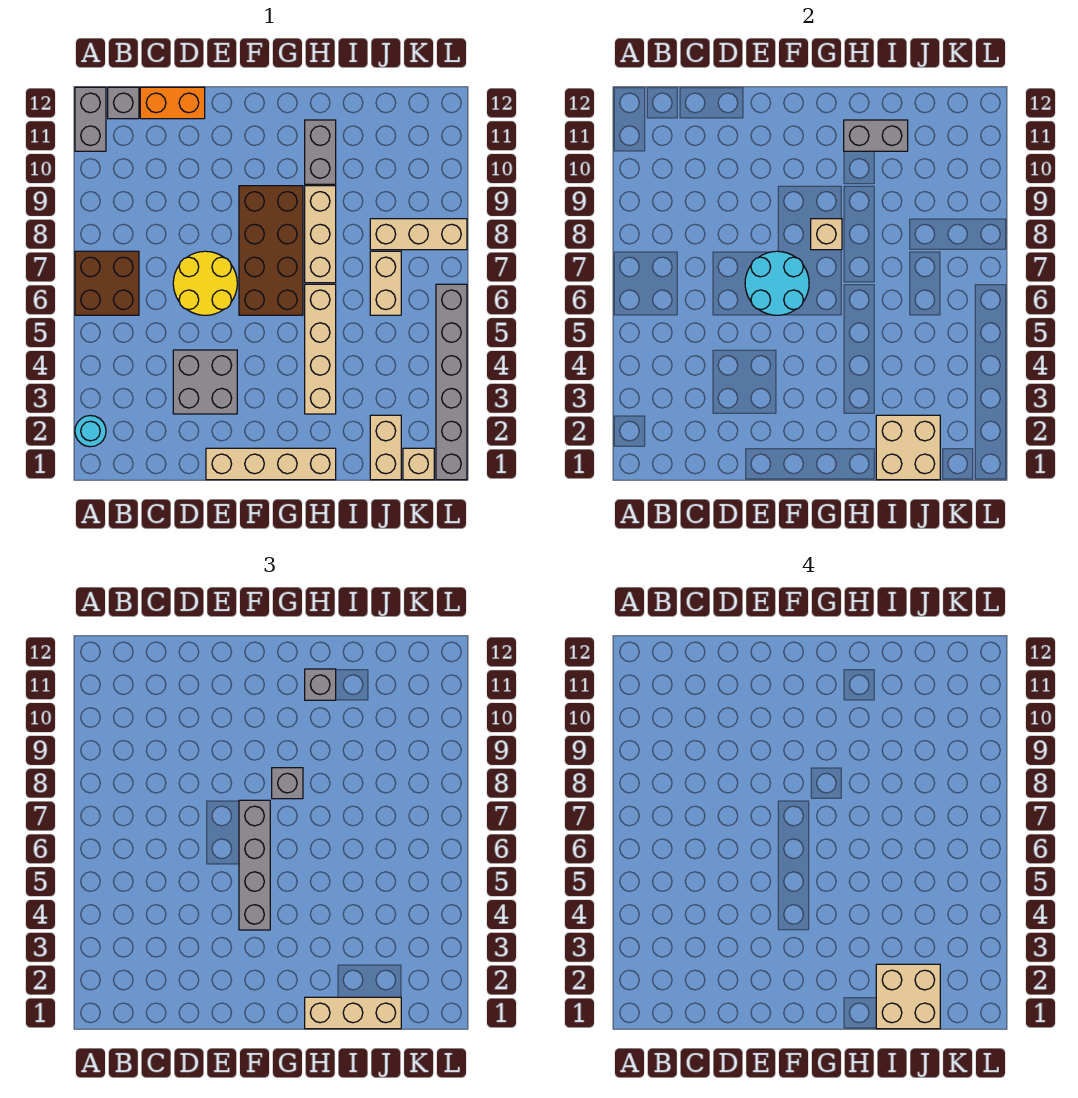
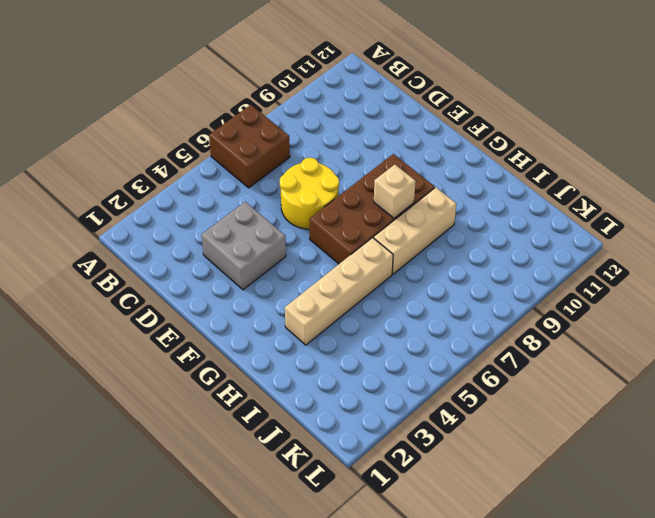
none -> cyan round brick A2 level 1
none -> grey brick A11:A12 level 1
none -> grey brick B12 level 1

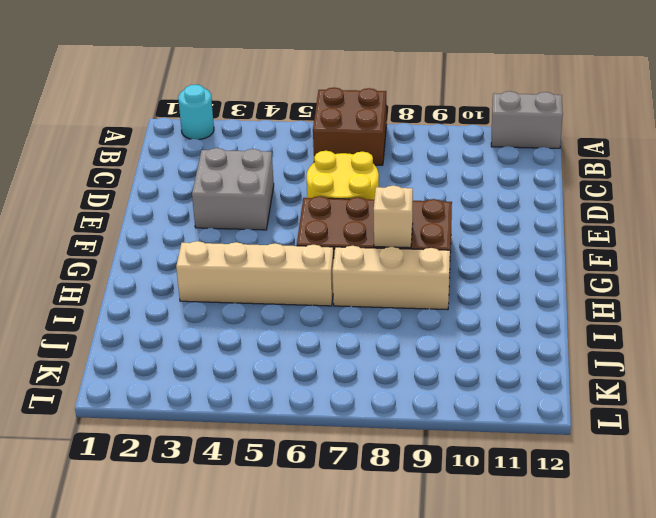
none -> grey brick B12 level 1
none -> orange brick C12:D12 level 1
none -> tan brick E1:H1 level 1

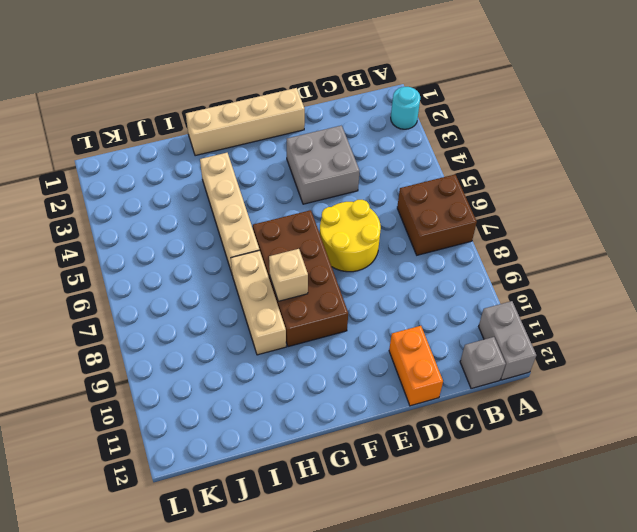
orange brick D11:D12 level 1 -> orange brick C12:D12 level 1
none -> grey brick H10:H11 level 1
none -> tan brick J1:J2 level 1
none -> tan brick J6:J7 level 1

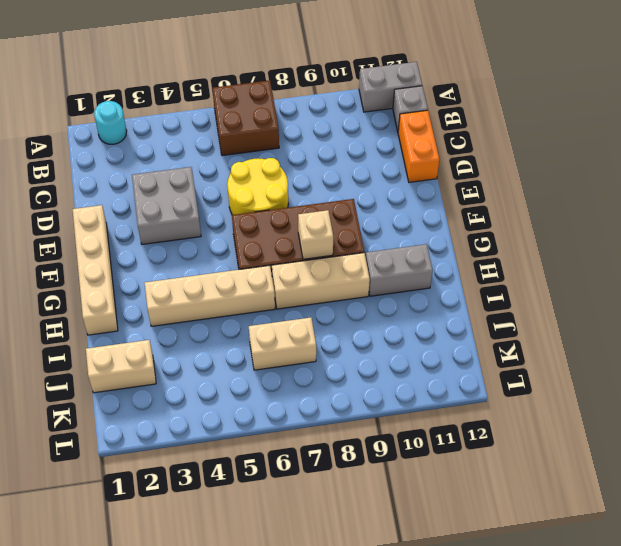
none -> tan brick J8:L8 level 1
none -> tan brick K1 level 1
none -> grey brick L1:L6 level 1

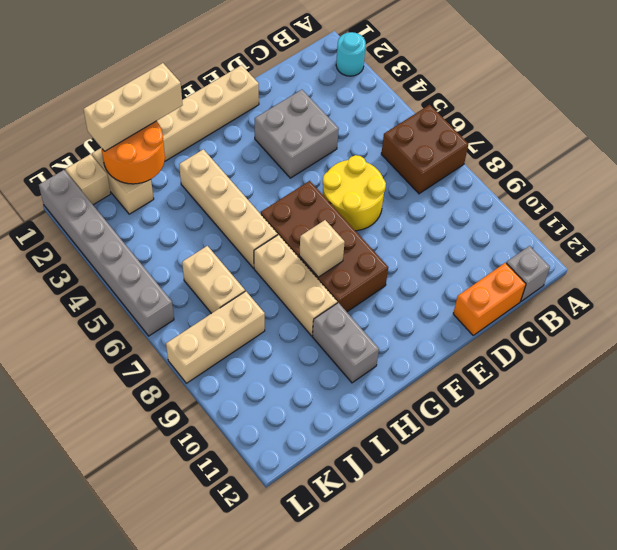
orange round brick I1:J2 level 2 -> tan brick I1:J2 level 2
none -> grey brick A11:A12 level 1
none -> cyan round brick E6:F7 level 2
none -> grey brick H11:I11 level 2

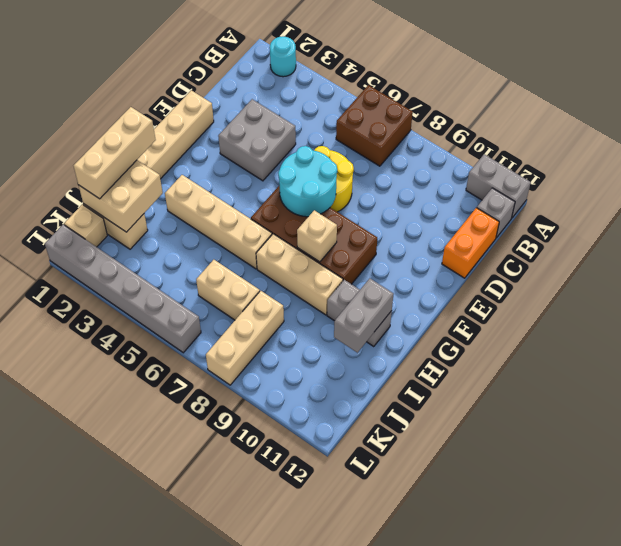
none -> grey brick F4:F7 level 3
none -> grey brick G8 level 3
none -> grey brick H11 level 3

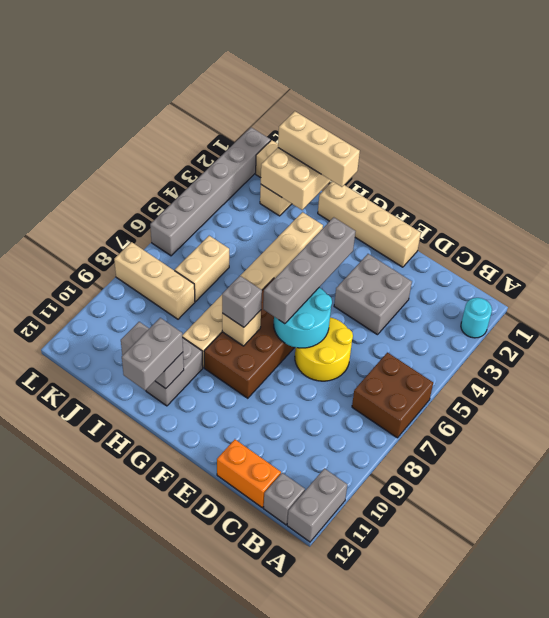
grey brick H11:H12 level 3 -> grey brick H11 level 3
none -> tan brick I1:J2 level 4

